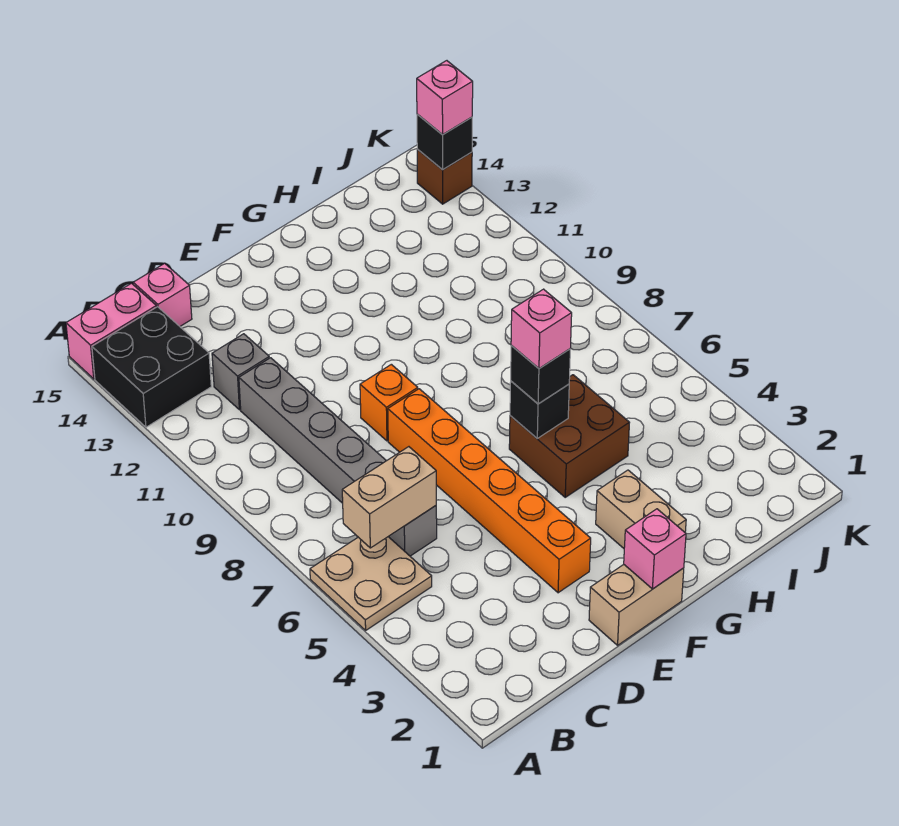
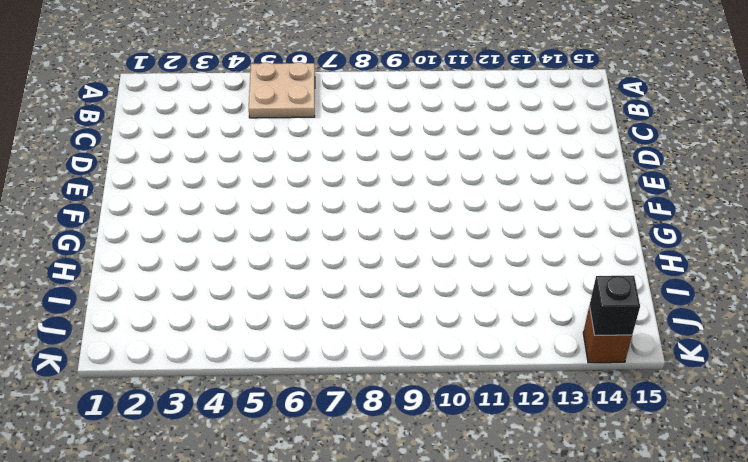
none -> black brick A13:B14 level 1
none -> pink brick A15:B15 level 1
none -> grey brick C6:C11 level 1

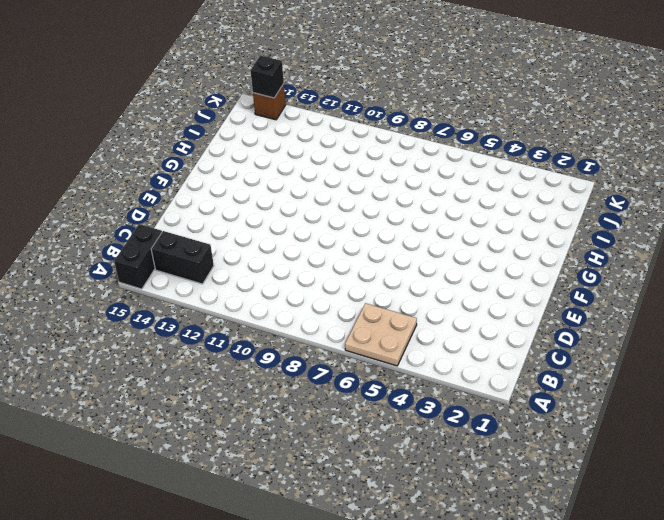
black brick A15:B15 level 1 -> pink brick A15:B15 level 1
black brick B13:B14 level 1 -> black brick A13:B14 level 1
none -> grey brick C6:C11 level 1
none -> grey brick C12 level 1
none -> pink brick C15 level 1

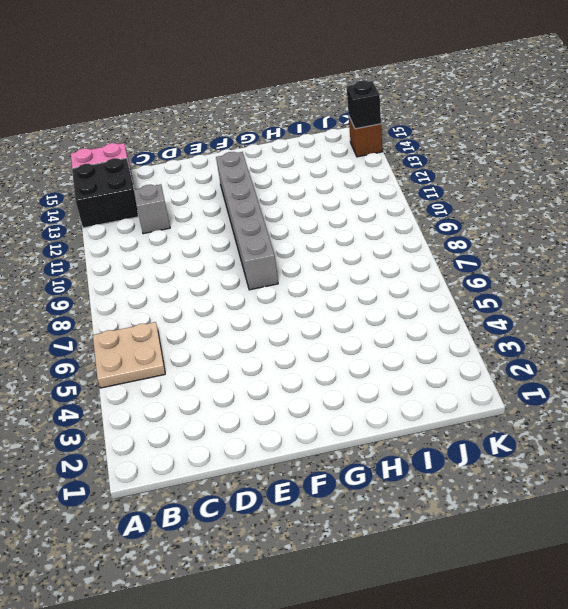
grey brick F8:F13 level 1 -> grey brick C6:C11 level 1
none -> pink brick C15 level 1
none -> tan brick E1:F1 level 1
none -> orange brick E3:E8 level 1

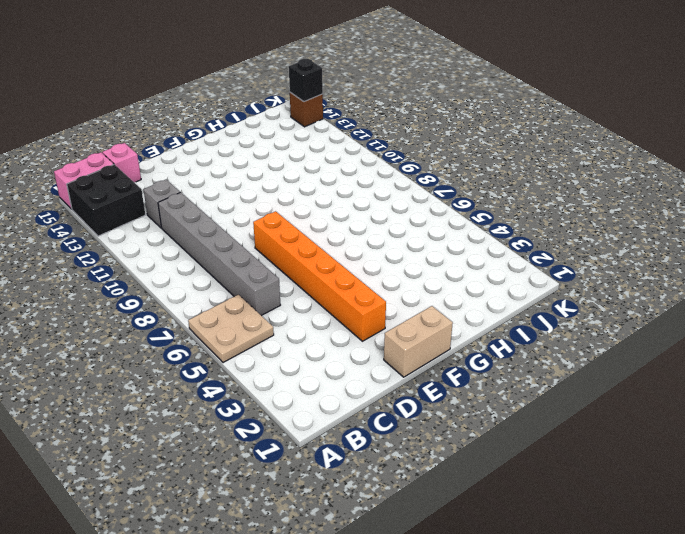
none -> orange brick E9 level 1
none -> tan brick G2:G3 level 1
none -> brown brick G5:H6 level 1

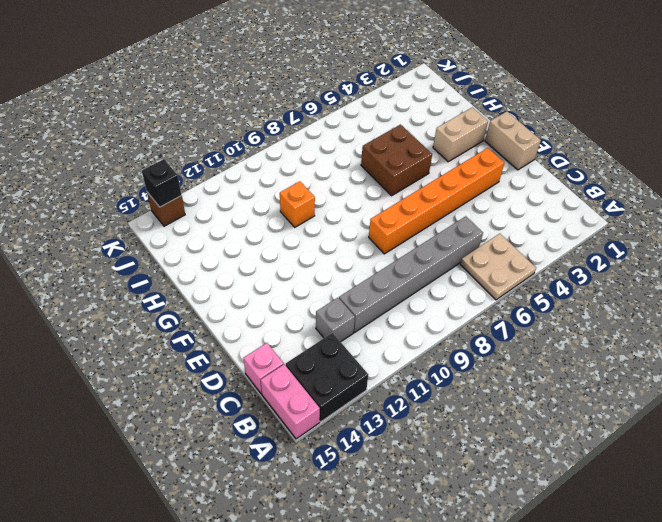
orange brick H10 level 1 -> orange brick E9 level 1
none -> tan brick B6:C6 level 2
none -> pink brick F1 level 2
none -> black brick G6 level 2

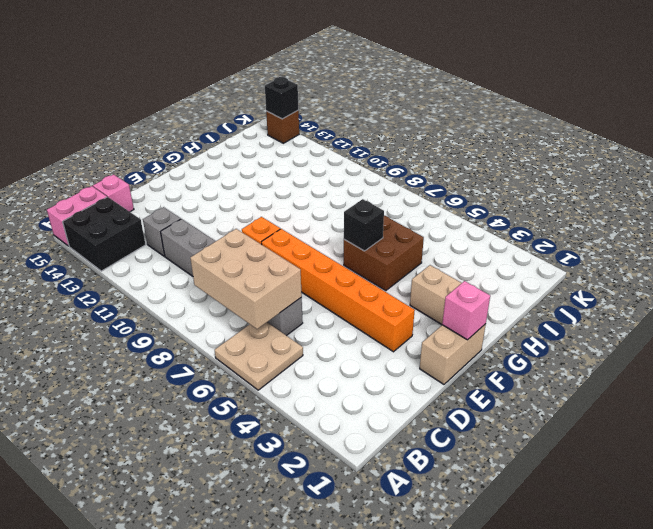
tan brick B6:C8 level 2 -> tan brick B6:C6 level 2
none -> black brick G6 level 3
none -> pink brick K14 level 3
none -> pink brick G6 level 4

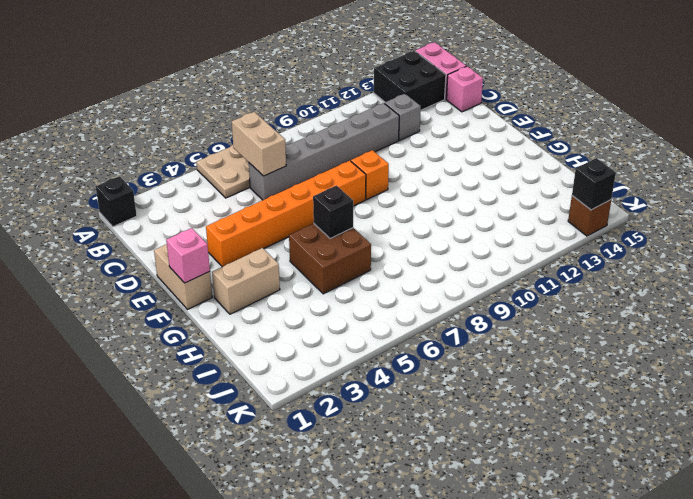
black brick A1 level 1 -> black brick G6 level 3
none -> pink brick K14 level 3
none -> pink brick G6 level 4

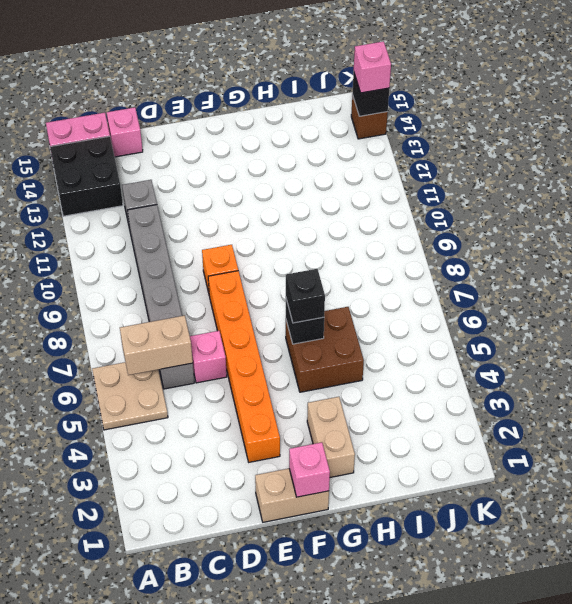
pink brick D6 level 1 -> pink brick G6 level 4

